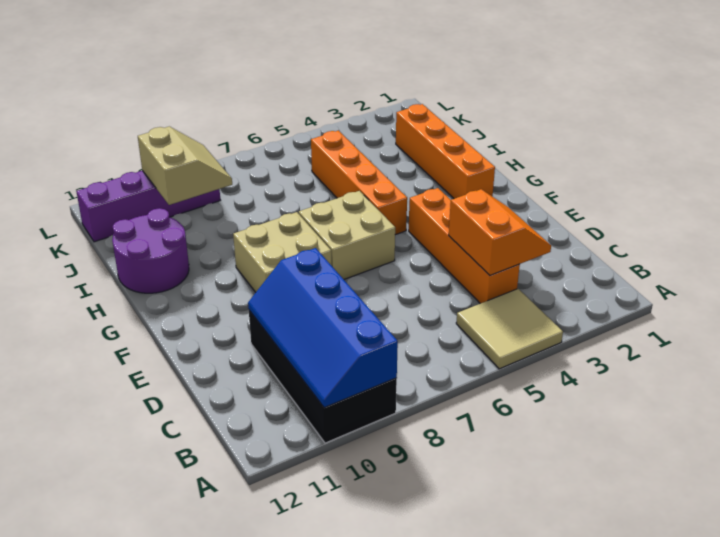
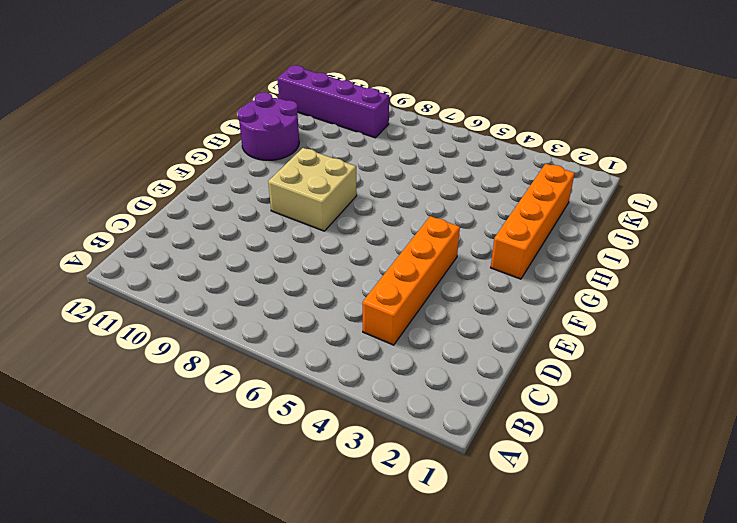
none -> tan tile A4:B5 level 1
none -> black brick A9:D10 level 1
none -> tan brick F6:G7 level 1

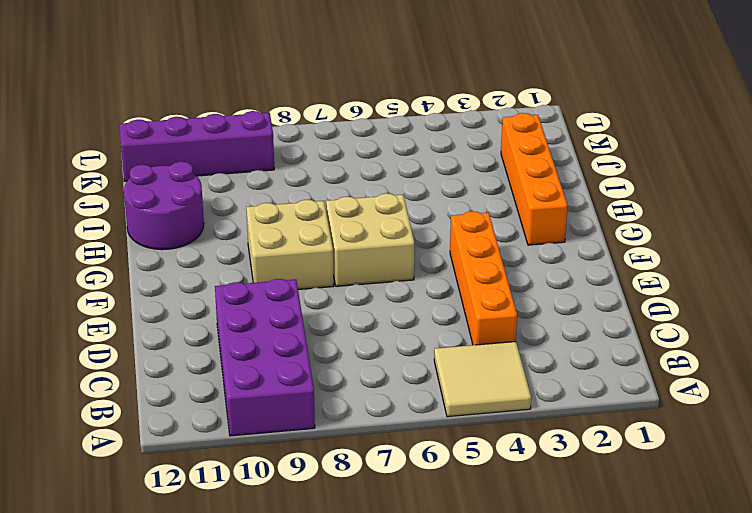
purple brick A9:D10 level 1 -> black brick A9:D10 level 1
none -> orange brick G5:J5 level 1
none -> blue slope A9:D10 level 2 top 9
none -> orange slope C3:D4 level 2 top 4

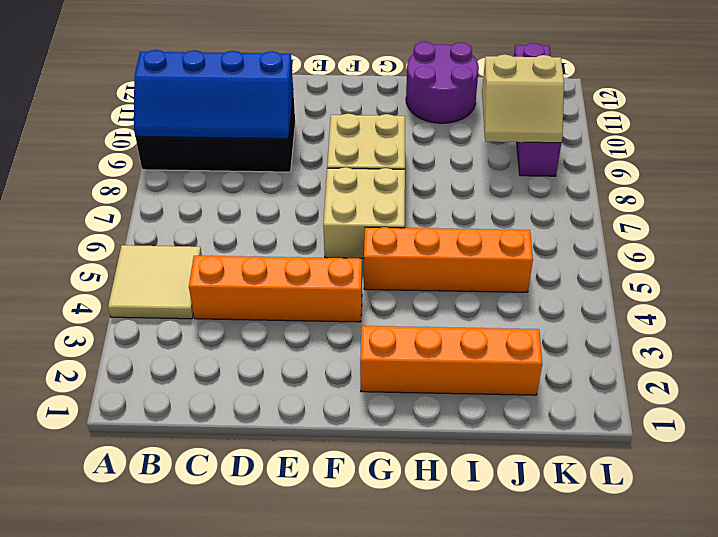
blue slope A9:D10 level 2 top 10 -> blue slope A9:D10 level 2 top 9
none -> orange slope C3:D4 level 2 top 4

